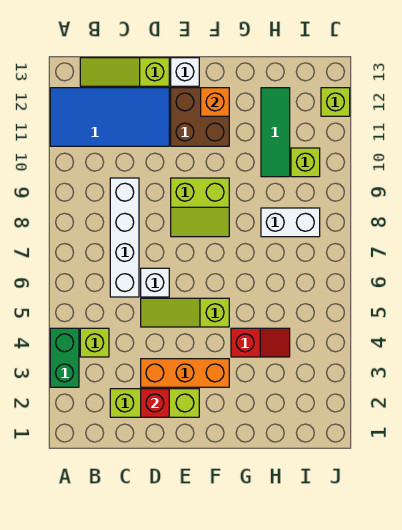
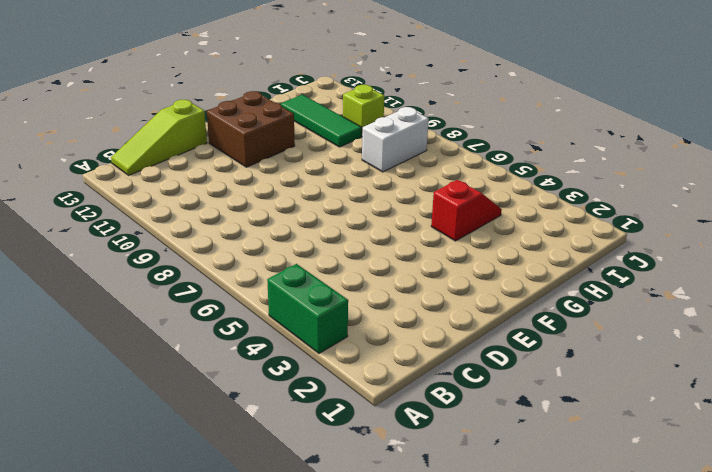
none -> blue tile A11:D12 level 1
none -> lime brick B4 level 1
none -> lime brick C2:E2 level 1

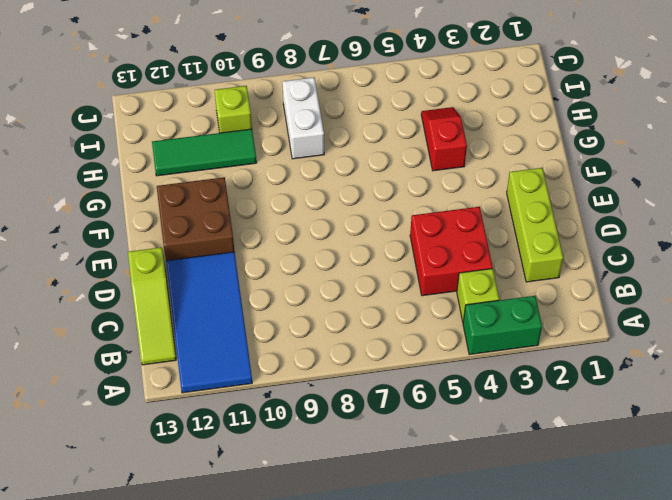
red brick C4:D5 level 1 -> lime slope D5:F5 level 1 top F
none -> white brick C6:C9 level 1
none -> orange brick D3:F3 level 1
none -> white brick D6 level 1

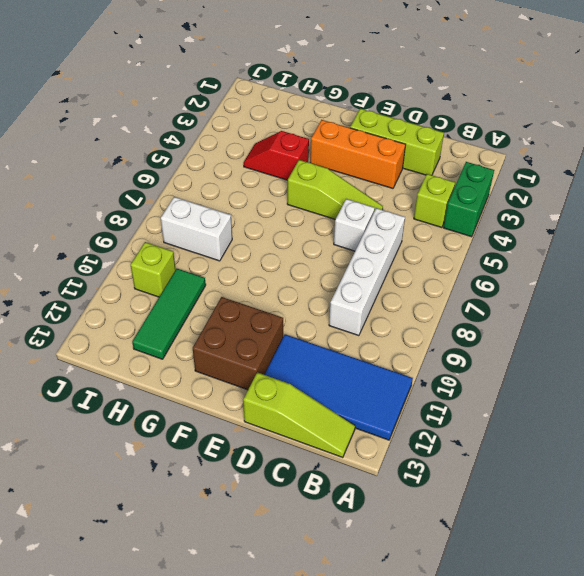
none -> lime slope E8:F9 level 1 top 9
none -> white brick E13 level 1
none -> lime brick J12 level 1

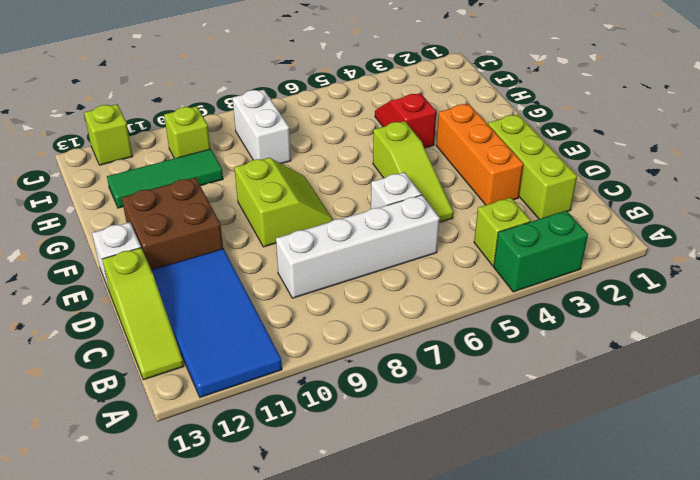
none -> red brick D2 level 2
none -> orange brick F12 level 2

